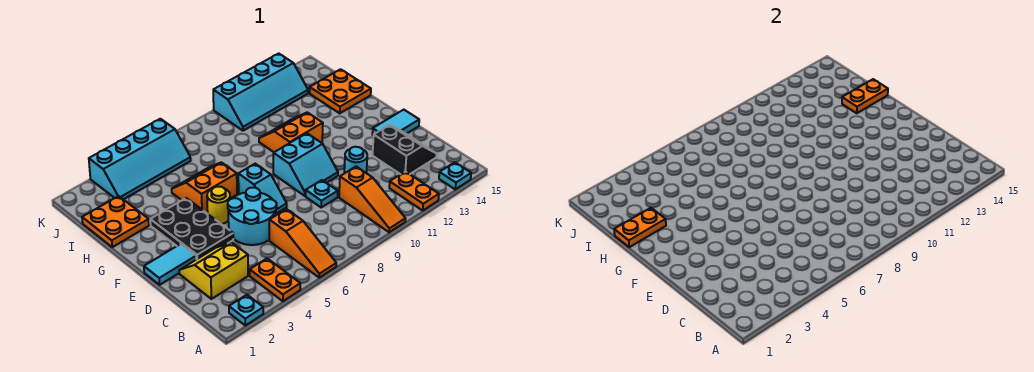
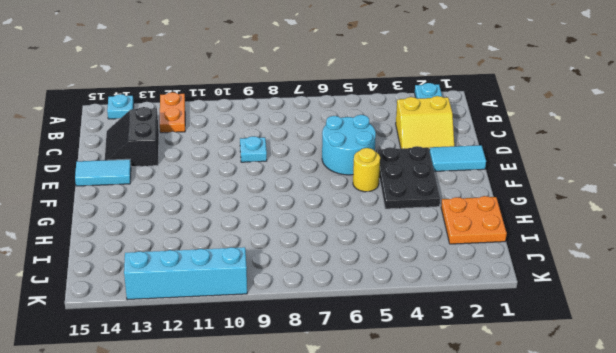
none -> orange plate A4:B4 level 1
none -> orange slope A6:C6 level 1 top C
none -> orange slope A10:C10 level 1 top C

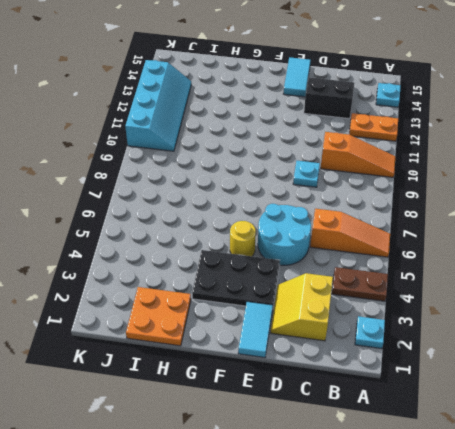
brown plate A4:B4 level 1 -> orange plate A4:B4 level 1
none -> cyan round brick D11 level 1
none -> cyan slope E7:F7 level 1 top F
none -> cyan slope E9:F10 level 1 top F

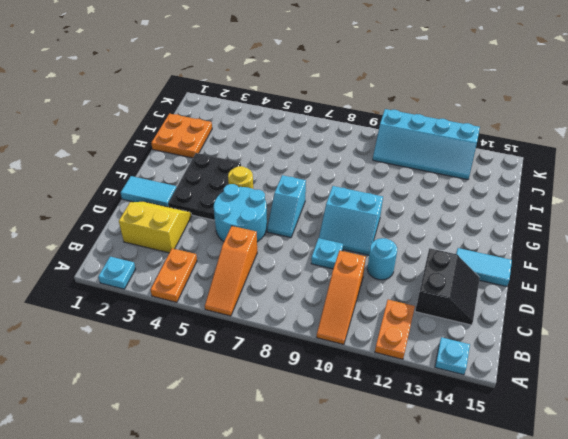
none -> orange slope G5:H6 level 1 top G
none -> orange slope G10:H11 level 1 top G
none -> orange plate H14:I15 level 1

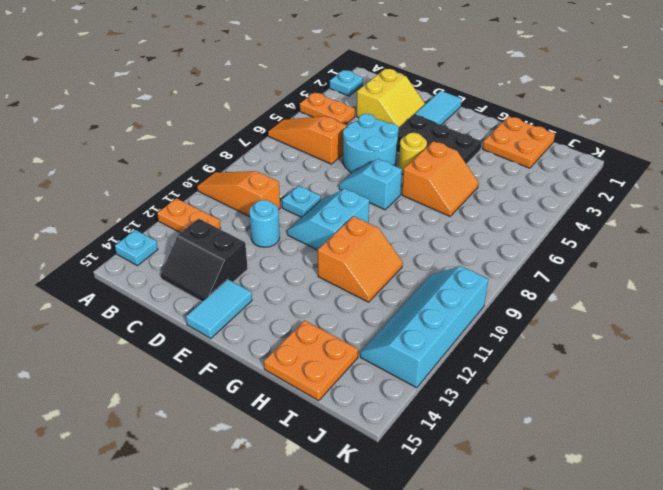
none -> cyan slope J3:K6 level 1 top K
none -> orange plate H1:H2 level 2
none -> orange plate H14:H15 level 2

